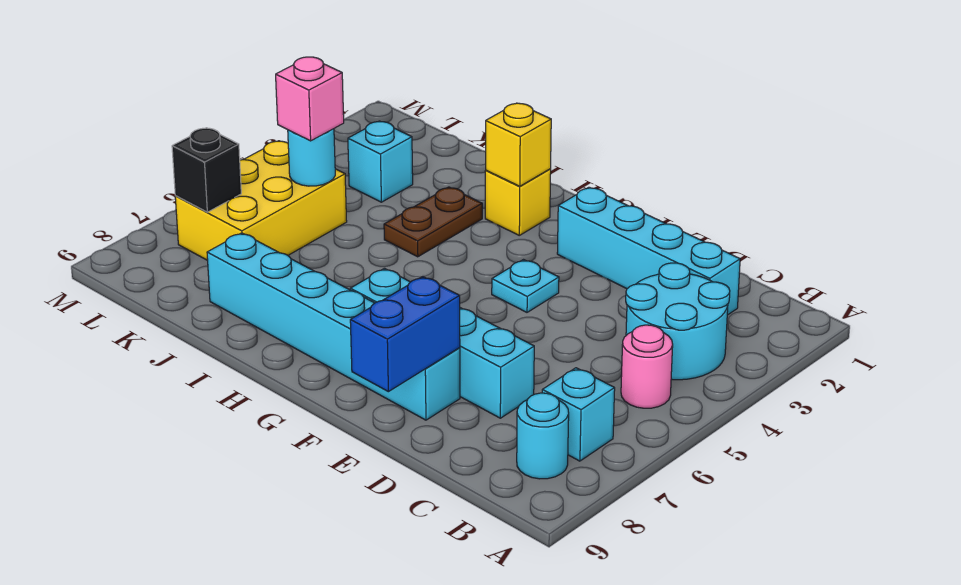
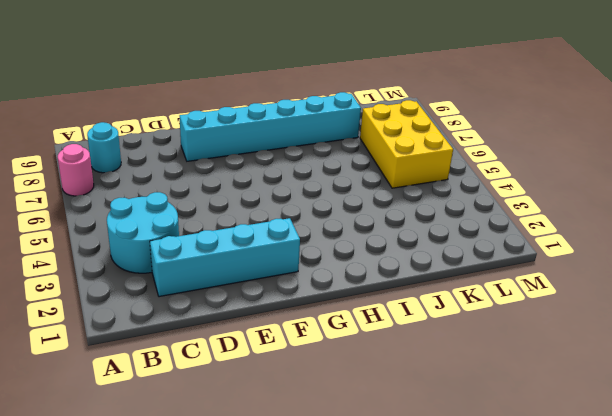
pink round brick A7 level 1 -> pink round brick B5 level 1
none -> cyan brick B7 level 1
none -> cyan brick D7:G7 level 1
none -> cyan plate F4 level 1

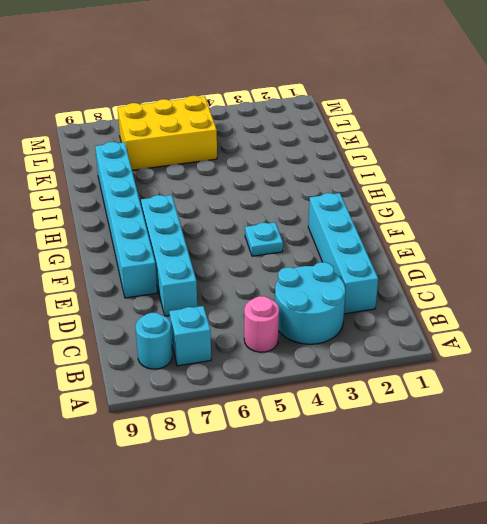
none -> yellow brick H2 level 1
none -> brown plate I3:I4 level 1
none -> cyan brick K3 level 1

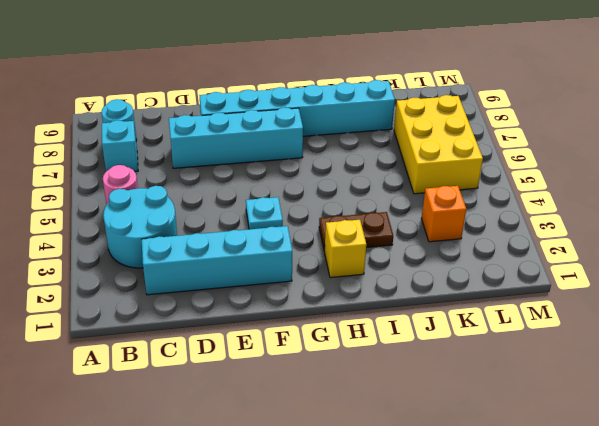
brown plate H3:I3 level 1 -> brown plate I3:I4 level 1
orange brick K3 level 1 -> cyan brick K3 level 1
none -> blue brick E8:E9 level 2
none -> yellow brick H2 level 2
none -> cyan round brick K5 level 2

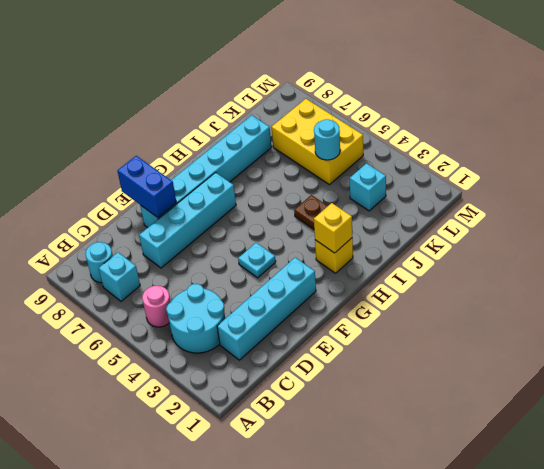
none -> black brick L7 level 2
none -> pink brick K5 level 3

